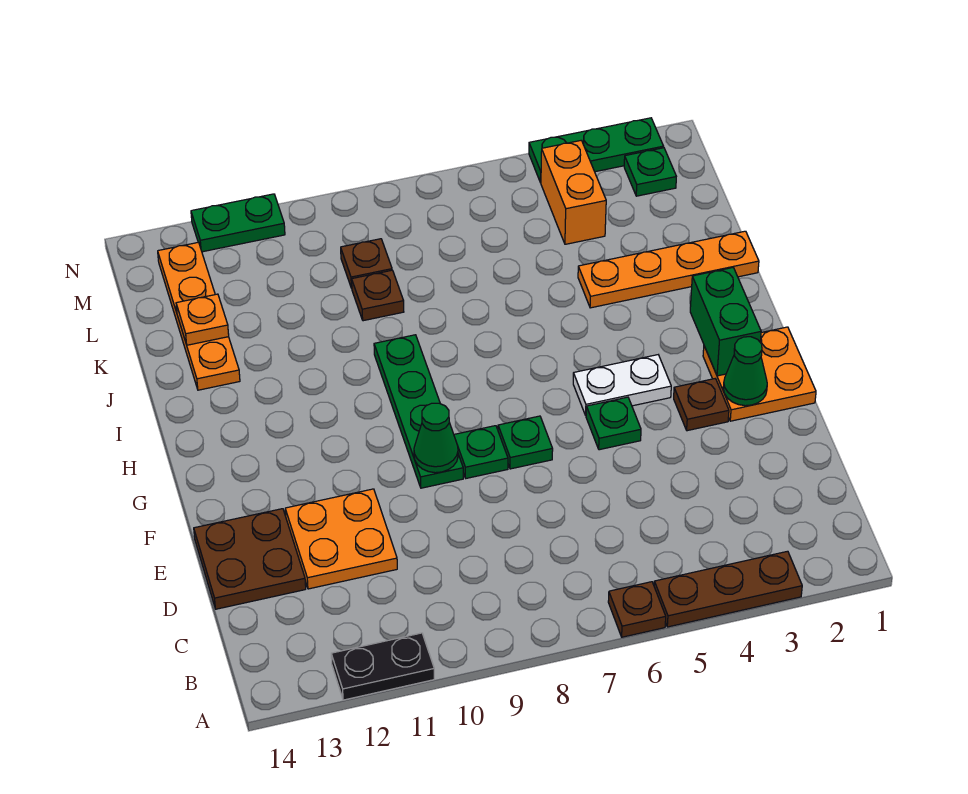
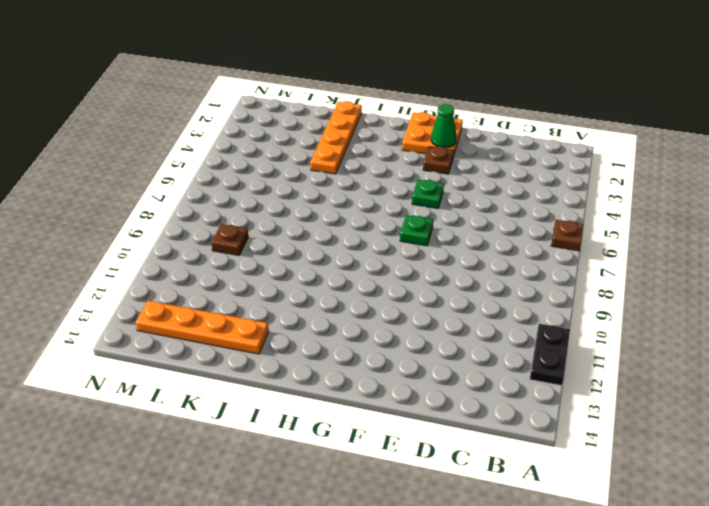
none -> brown plate A3:A5 level 1
none -> orange plate D11:E12 level 1
none -> brown plate D13:E14 level 1

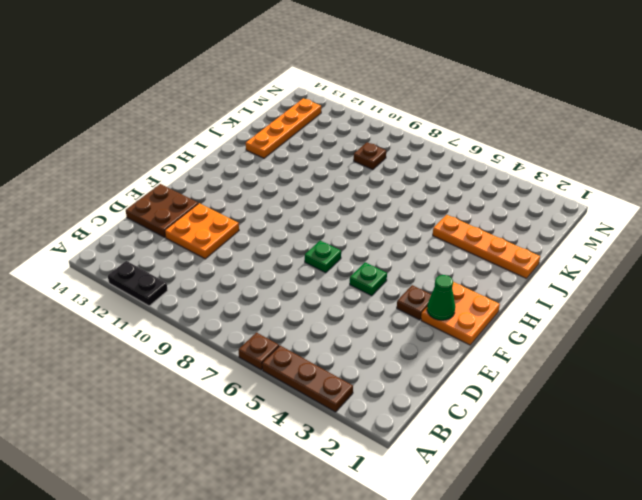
none -> green plate F8 level 1
none -> green plate F9:I9 level 1
none -> white plate G4:G5 level 1

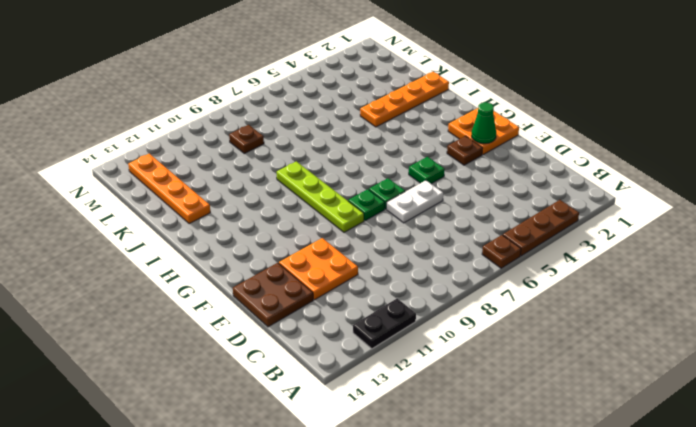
white plate E6:E7 level 1 -> white plate G4:G5 level 1
lime plate F9:I9 level 1 -> green plate F9:I9 level 1
none -> brown plate K9 level 1
none -> orange brick L4:M4 level 1
none -> green plate M2 level 1

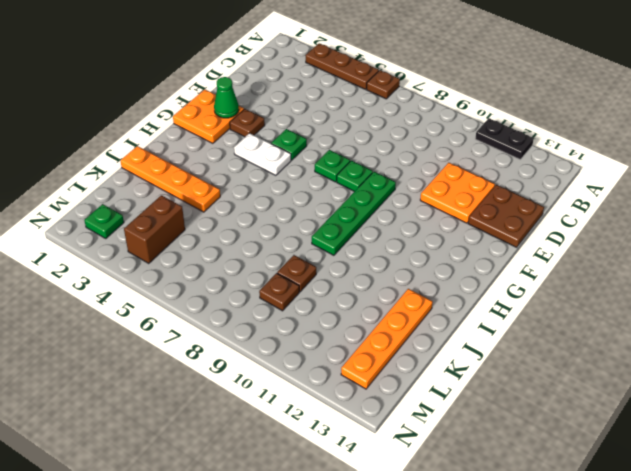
brown brick L4:M4 level 1 -> orange brick L4:M4 level 1
none -> green plate N2:N4 level 1
none -> green plate N11:N12 level 1
none -> green cone F9 level 2

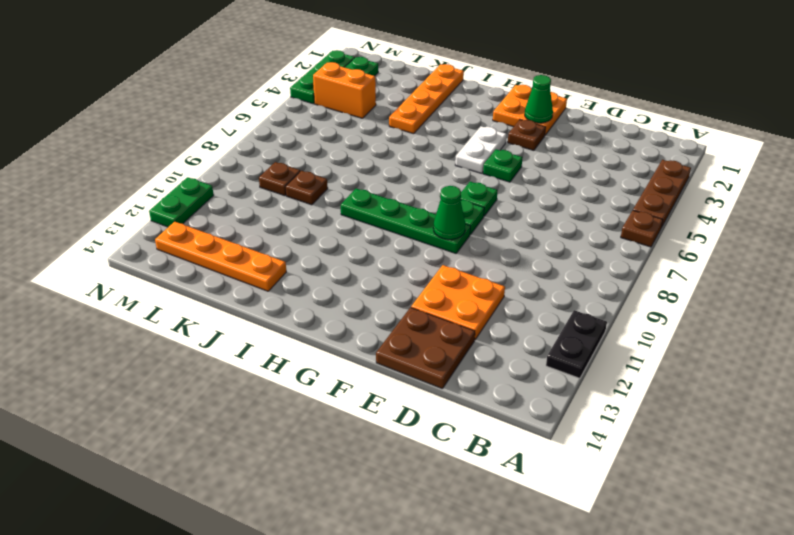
none -> green brick G2:H2 level 2
none -> orange plate K13 level 2

